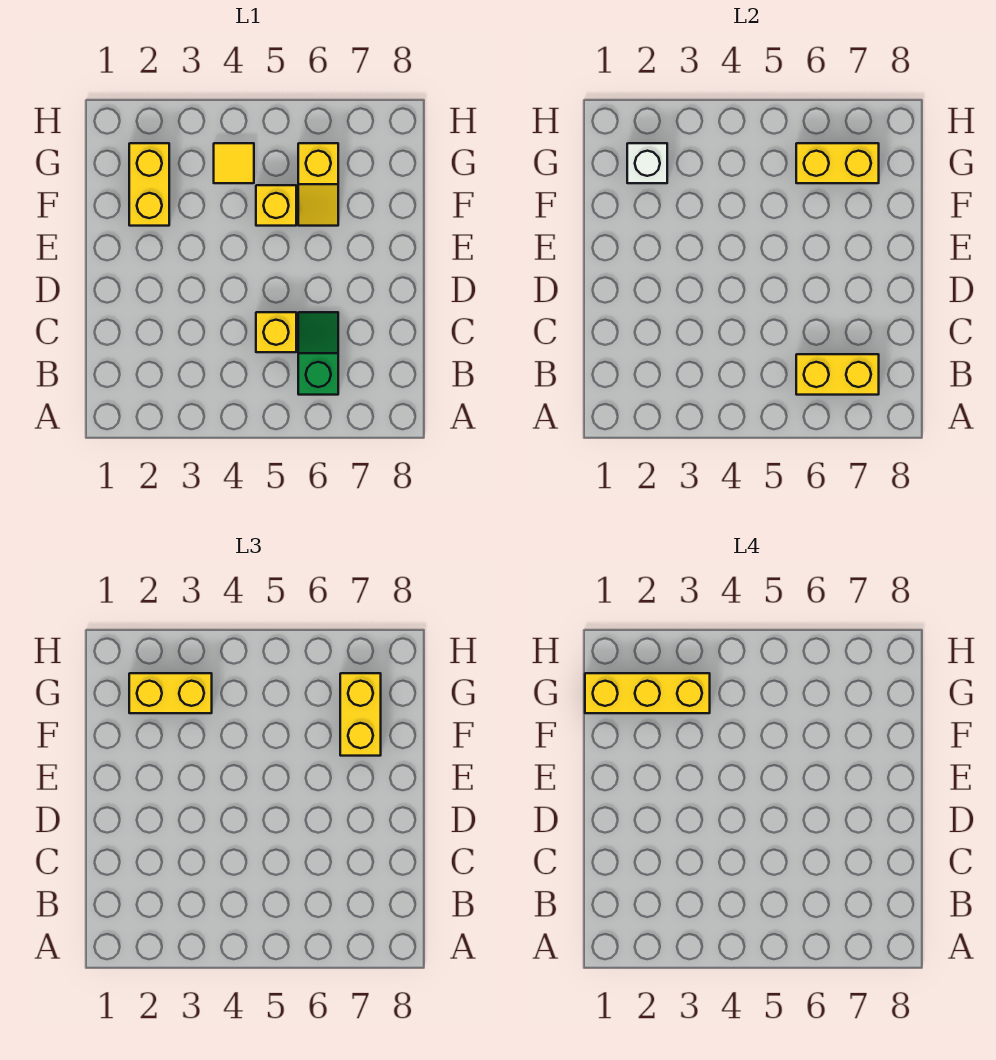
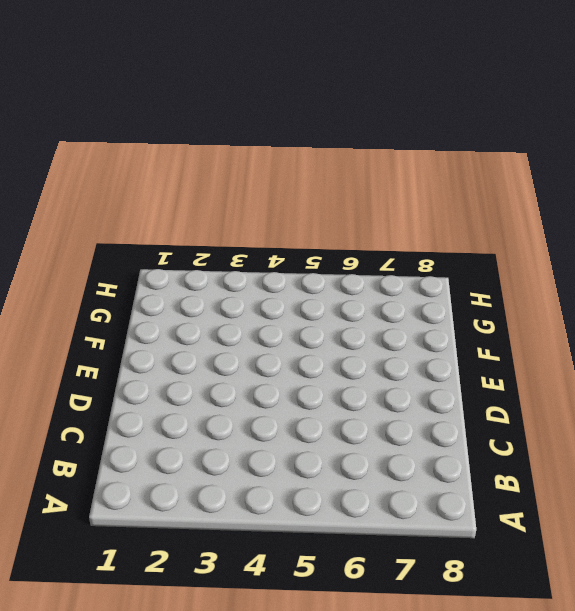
none -> green slope B6:C6 level 1 top B
none -> yellow brick C5 level 1
none -> yellow brick F2:G2 level 1

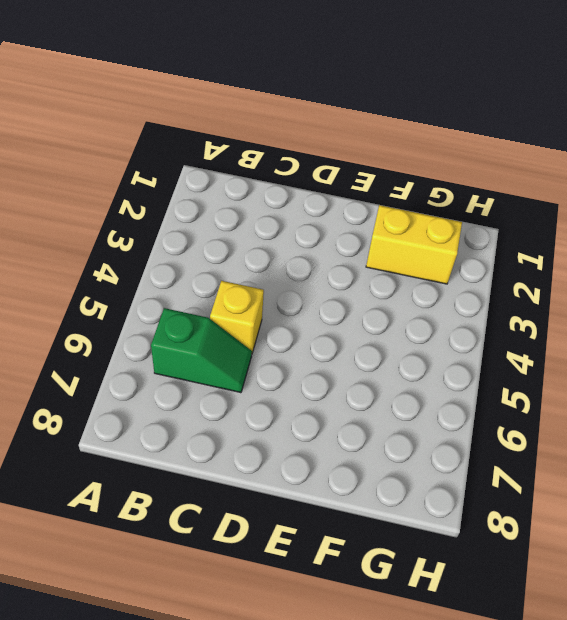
none -> yellow brick F5 level 1
none -> yellow slope F6:G6 level 1 top G
none -> yellow tile G4 level 1

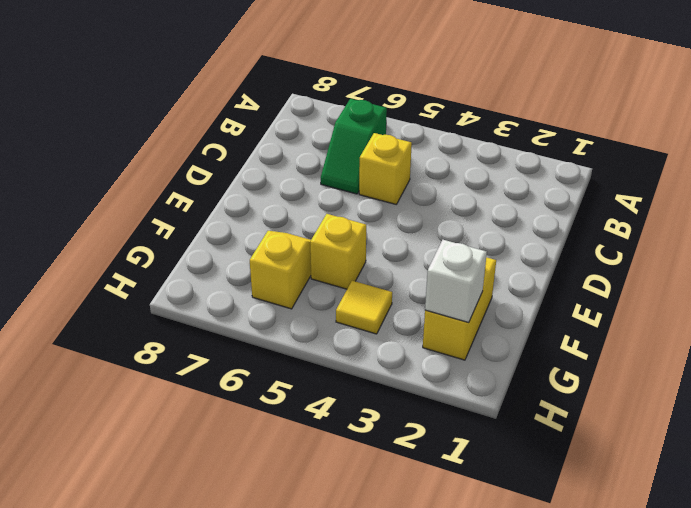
none -> yellow brick B6:B7 level 2
none -> yellow brick G6:G7 level 2
none -> yellow brick F7:G7 level 3

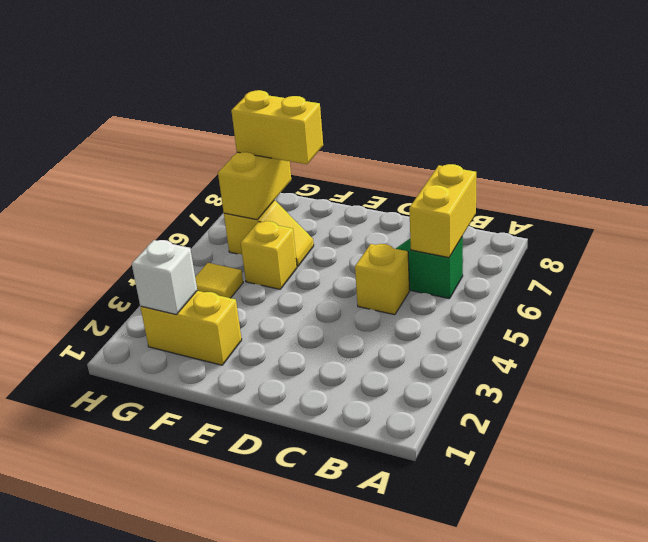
none -> yellow brick G2:G3 level 3
none -> yellow brick G1:G3 level 4

